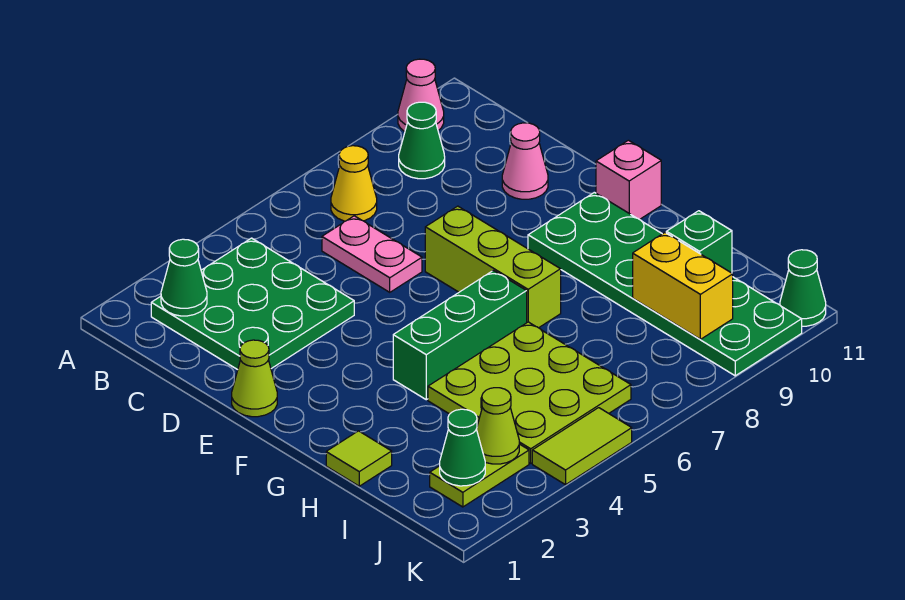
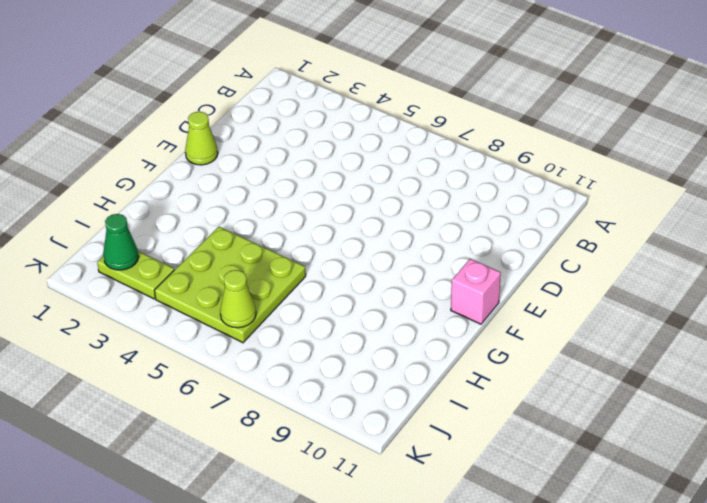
lime cone J6 level 2 -> lime cone J3 level 2
none -> pink cone A10 level 1
none -> green plate B2:D4 level 1
none -> yellow cone B7 level 1

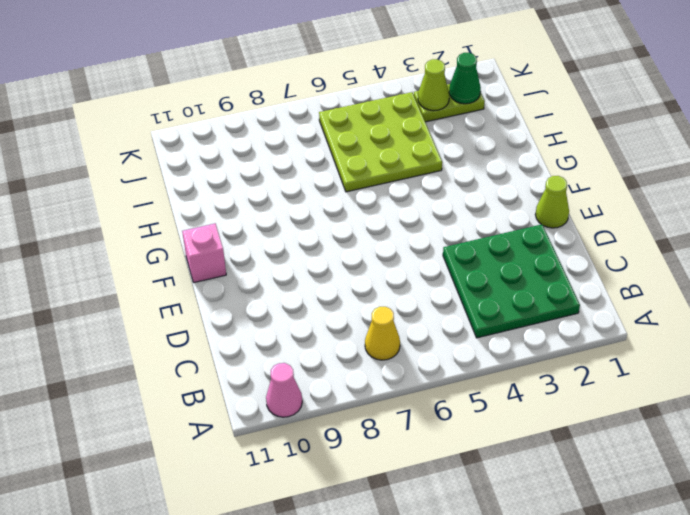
none -> green cone B9 level 1
none -> pink plate C6:D6 level 1
none -> pink cone D10 level 1

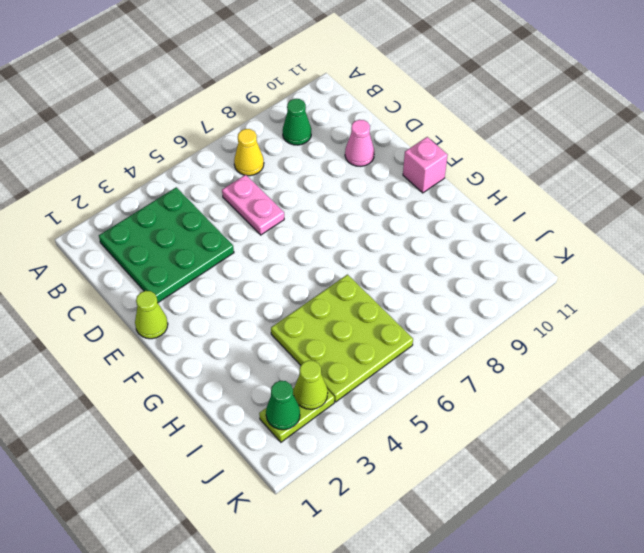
none -> pink cone A10 level 1
none -> lime brick E7:G7 level 1
none -> green plate F9:K10 level 1

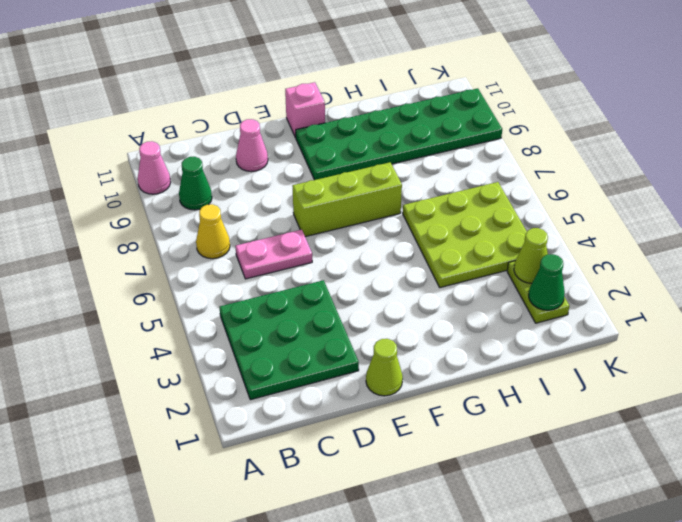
none -> green brick G4:G6 level 1
none -> lime tile H1 level 1
none -> lime tile K4:K5 level 1

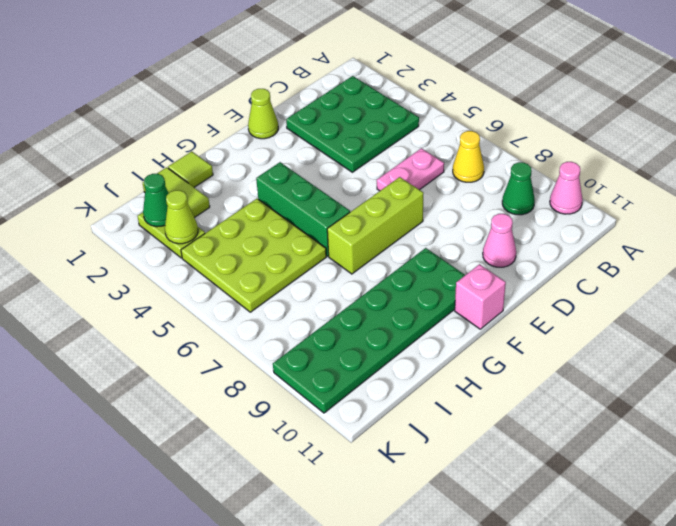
lime tile I1:I2 level 1 -> lime tile K4:K5 level 1
none -> green cone K11 level 1
none -> green cone B2 level 2
none -> yellow brick I9:J9 level 2

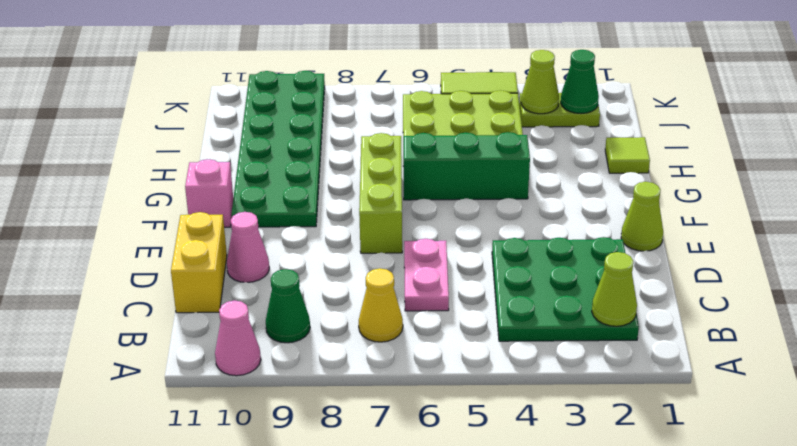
lime cone B2 level 2 -> green cone B2 level 2
yellow brick C11:D11 level 1 -> yellow brick I9:J9 level 2
none -> green cone K11 level 1
none -> green brick I10 level 2

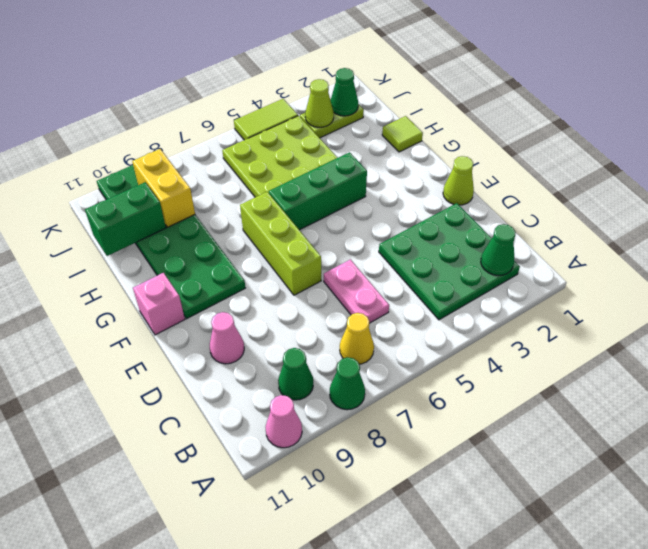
green cone A8 level 1 -> green cone K11 level 1
green brick I10:I11 level 2 -> green brick I10 level 2

